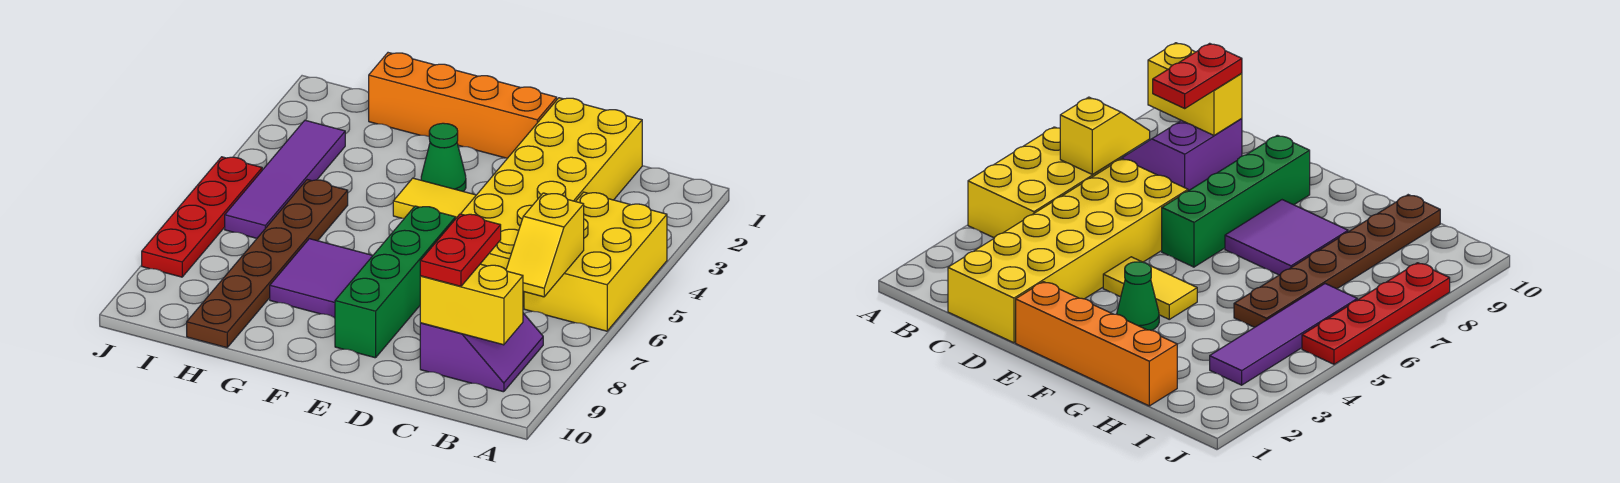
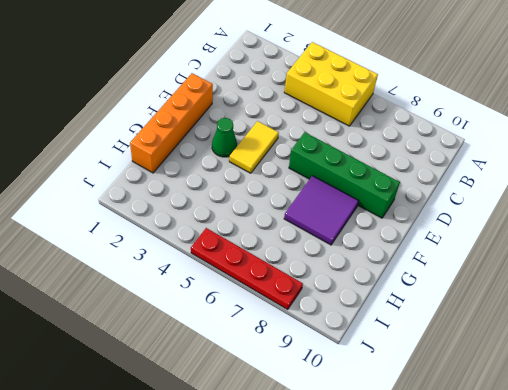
none -> purple slope B8:C9 level 1 top C
none -> yellow brick C1:D6 level 1
none -> brown plate H5:H10 level 1

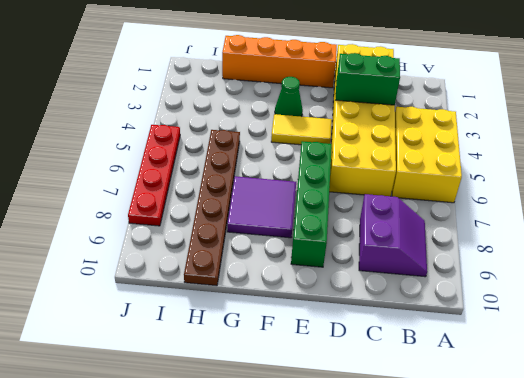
green brick C3:D3 level 2 -> none
none -> purple tile I3:I6 level 1
none -> yellow slope B6:B7 level 2 top 6
none -> yellow brick B9:C9 level 2

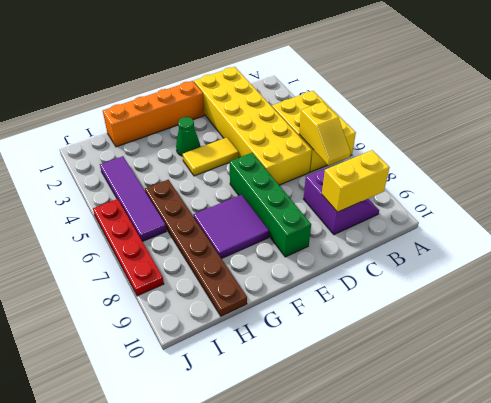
none -> red plate C8:C9 level 3

